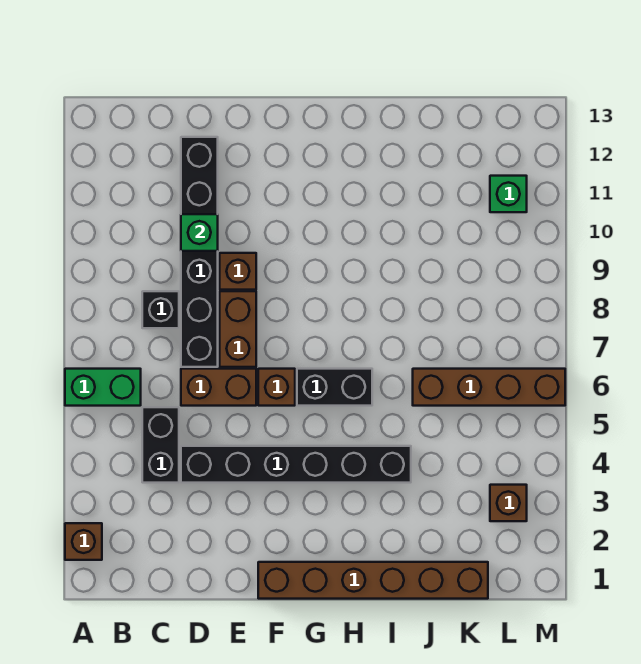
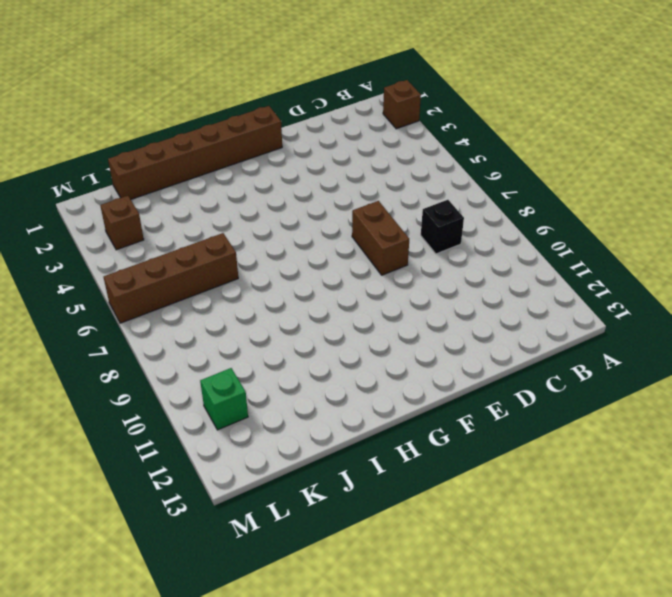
none -> green brick A6:B6 level 1
none -> black brick C4:C5 level 1
none -> black brick D4:I4 level 1

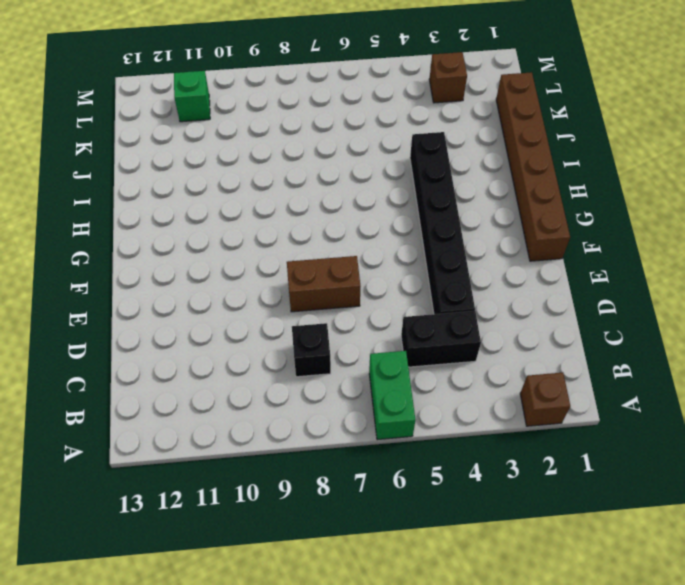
none -> brown brick D6:E6 level 1
none -> black brick D7:D12 level 1
none -> brown brick E9 level 1

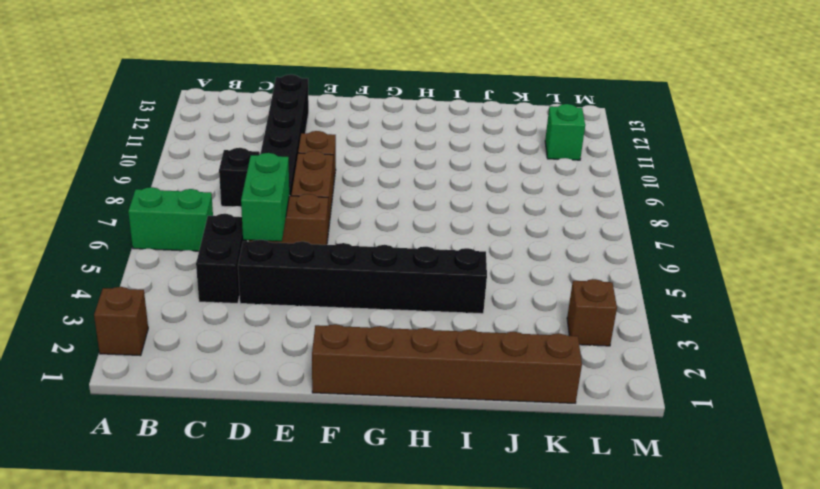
green brick D5:D6 level 2 -> none
none -> brown brick F6 level 1
none -> black brick G6:H6 level 1
none -> brown brick J6:M6 level 1

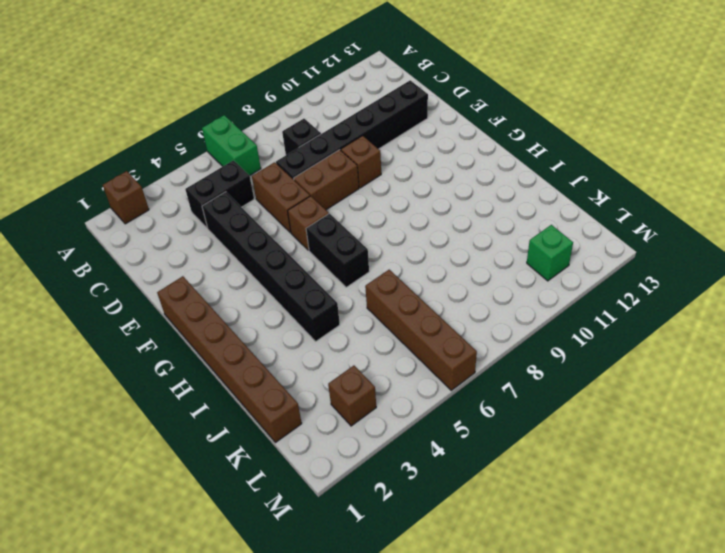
none -> green brick D10 level 2

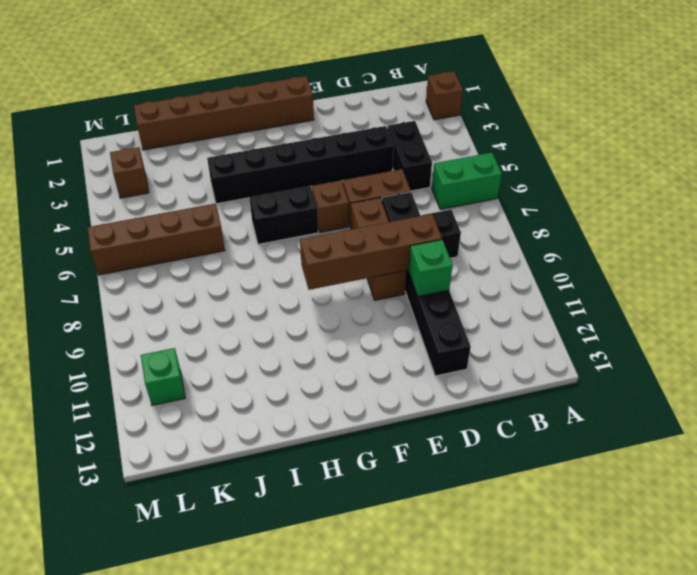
brown brick D9:G9 level 2 -> none

